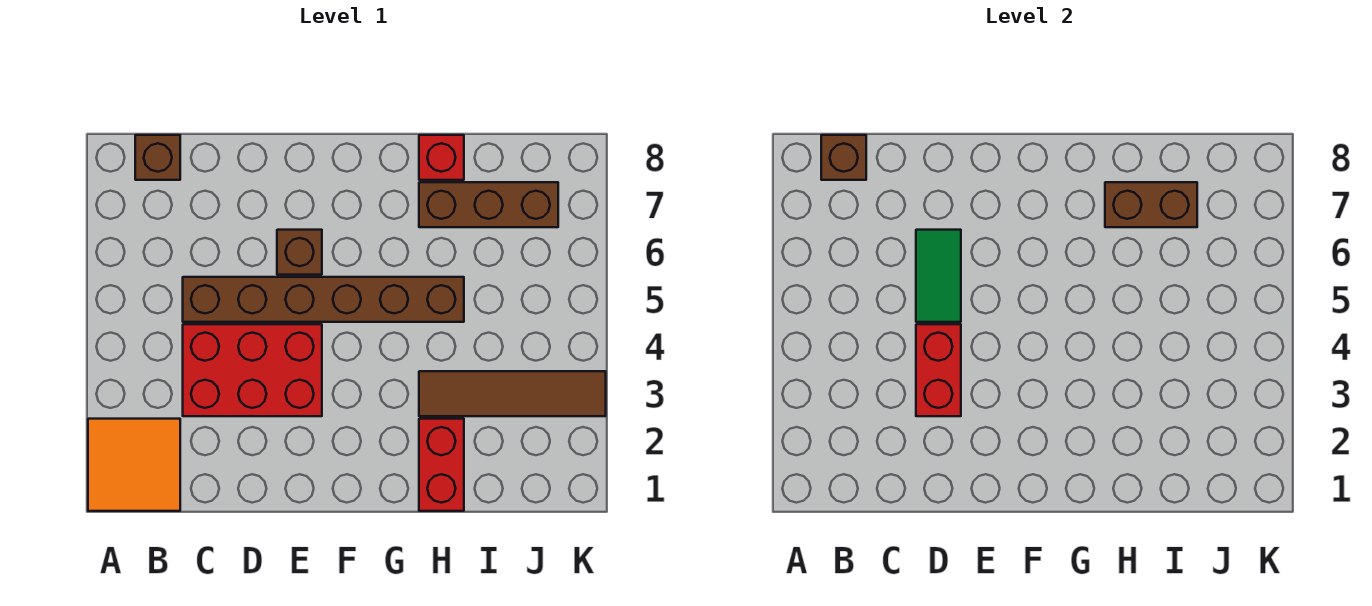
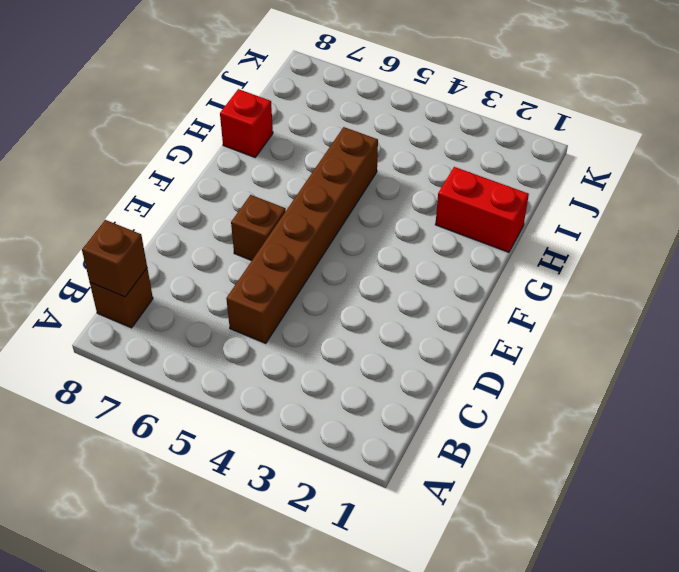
none -> orange tile A1:B2 level 1
none -> red brick C3:E4 level 1
none -> brown tile H3:K3 level 1

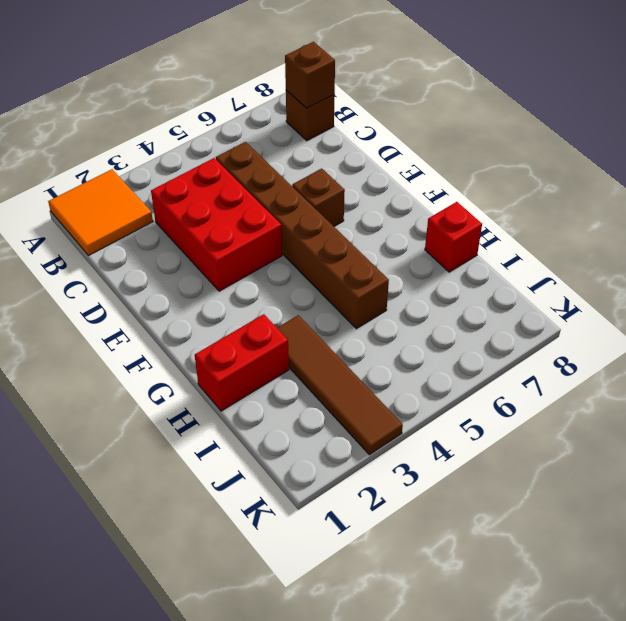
none -> brown brick H7:J7 level 1
none -> red brick D3:D4 level 2
none -> green tile D5:D6 level 2

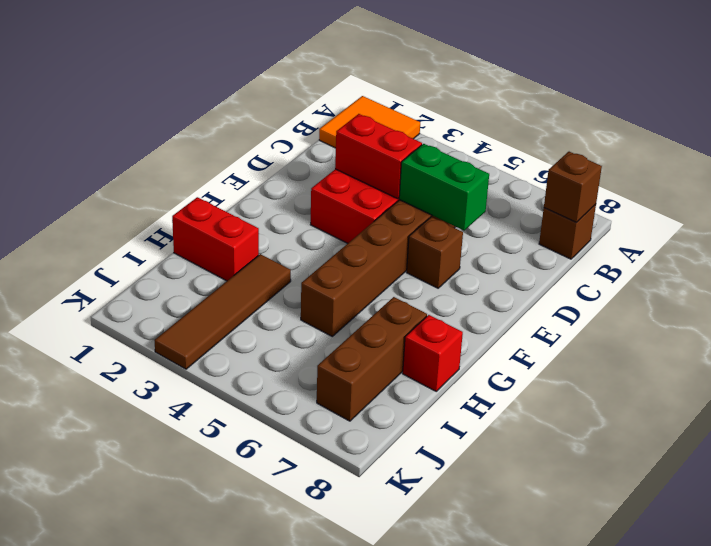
green brick D5:D6 level 2 -> green tile D5:D6 level 2
none -> brown brick H7:I7 level 2

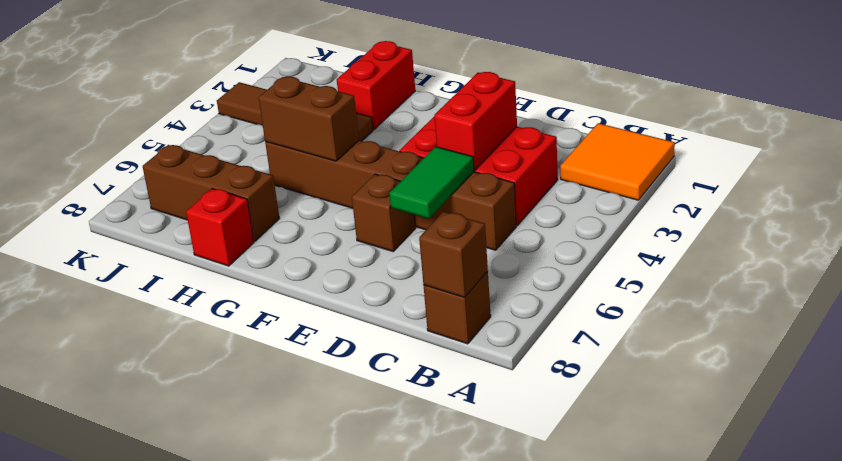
brown brick G5:H5 level 2 -> brown brick H7:I7 level 2

